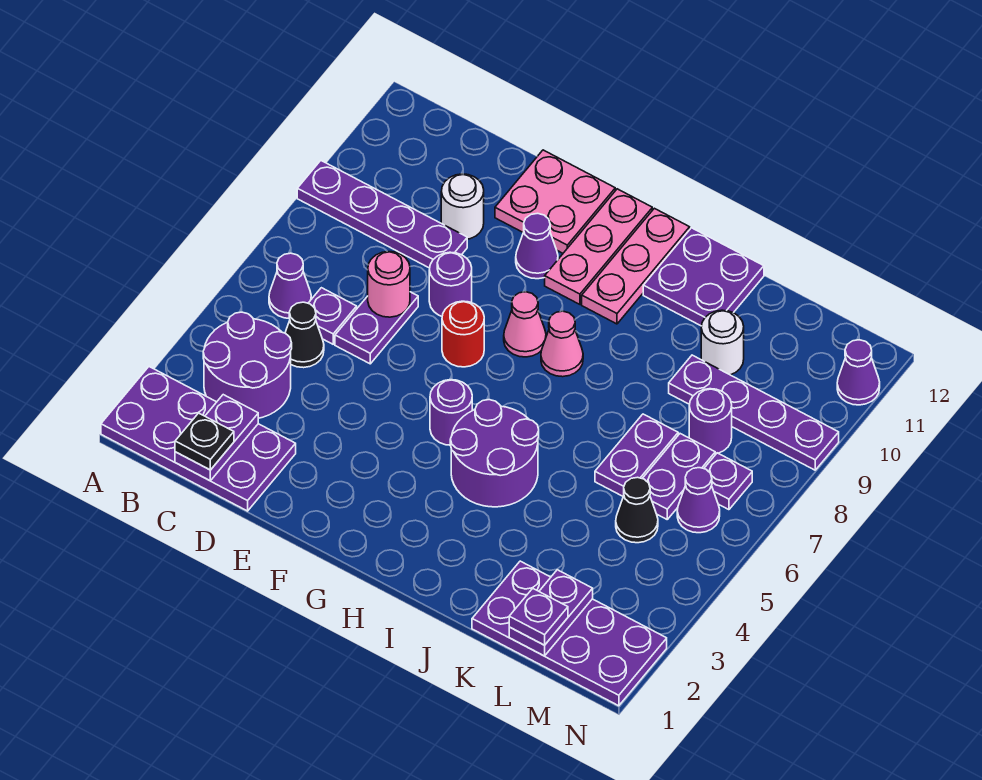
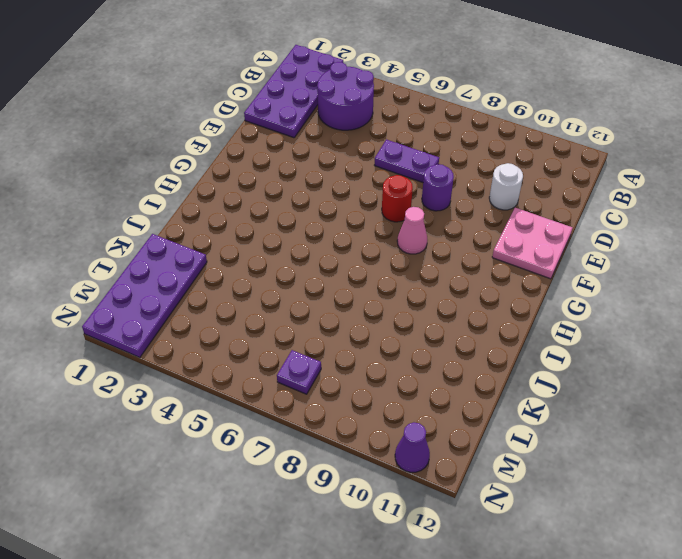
none -> purple plate A9:D9 level 1
none -> purple cone B6 level 1
none -> black cone C5 level 1
none -> purple plate C6 level 1

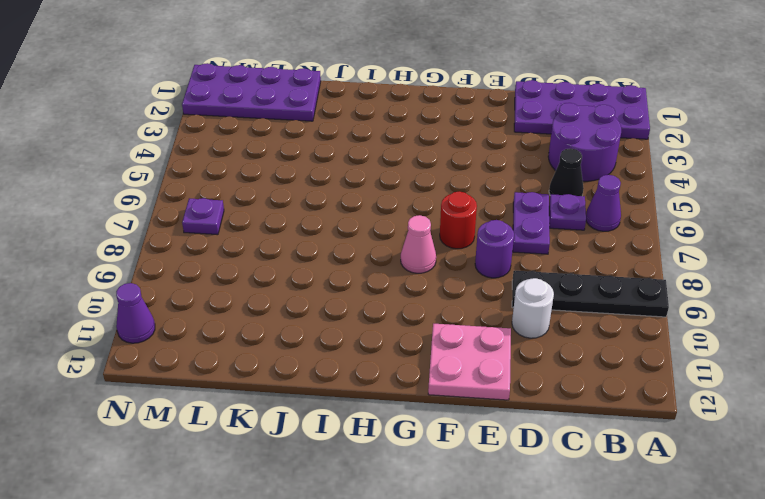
black plate A9:D9 level 1 -> purple plate A9:D9 level 1
none -> purple cone F10 level 1
none -> purple round brick G5 level 1
none -> pink plate G10:G12 level 1
none -> purple round brick H4:I5 level 1

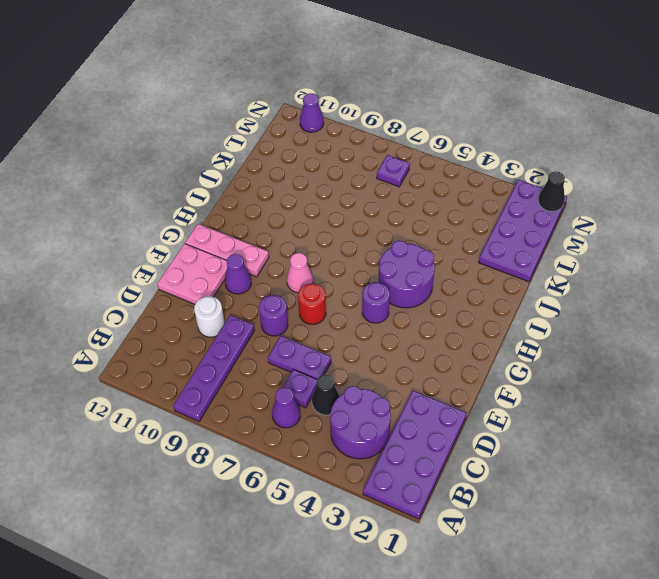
black cone N1 level 2 -> black cone L5 level 1
none -> pink cone H8 level 1
none -> pink plate H10:H12 level 1
none -> purple plate I11:J12 level 1
none -> purple plate K6:K7 level 1

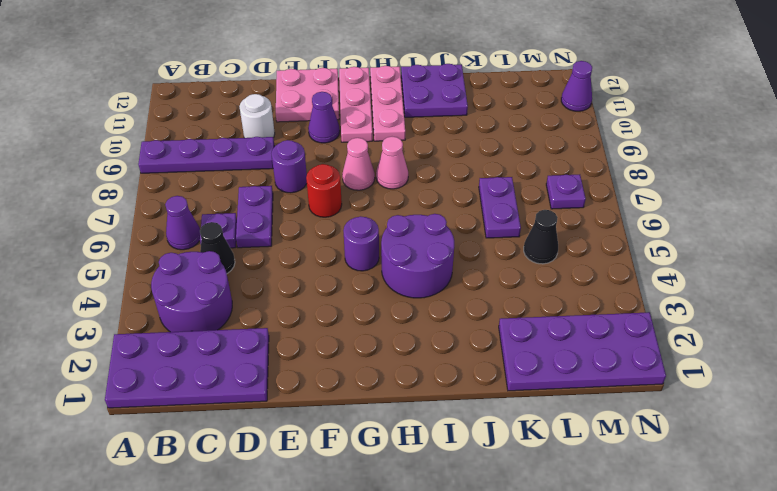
none -> purple plate K9:N9 level 1
none -> white round brick K10 level 1
none -> purple plate L6:L7 level 1
none -> purple round brick L8 level 1

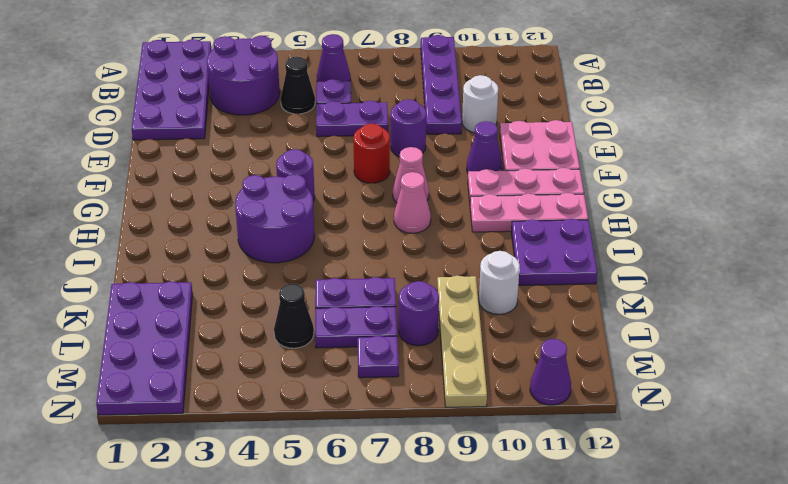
tan plate K9:N9 level 1 -> purple plate K9:N9 level 1
none -> purple cone M6 level 1
none -> purple plate C1:C2 level 2
none -> pink round brick D7 level 2
none -> purple plate L1:L2 level 2

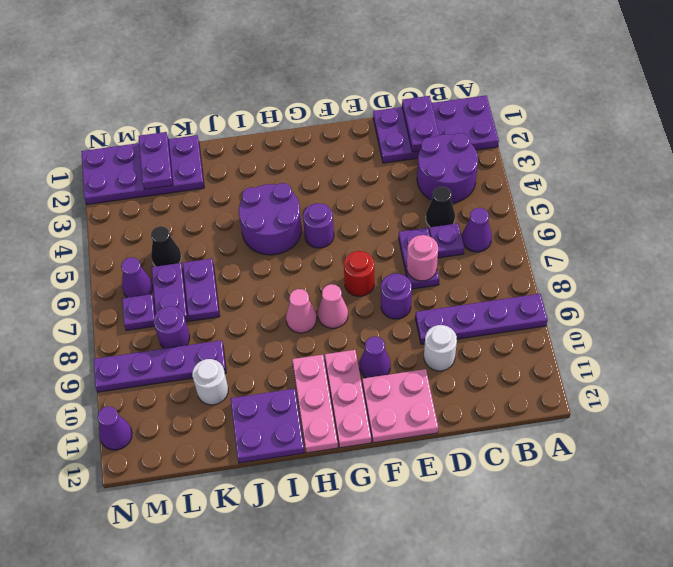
none -> black plate C1 level 3
none -> purple plate L1 level 3

